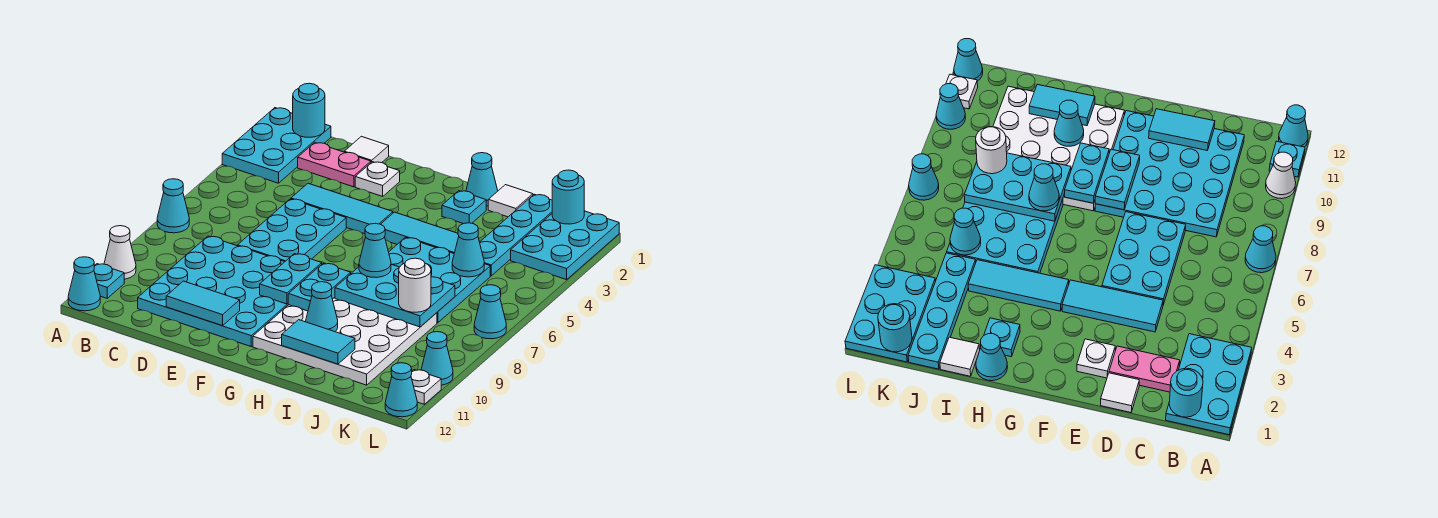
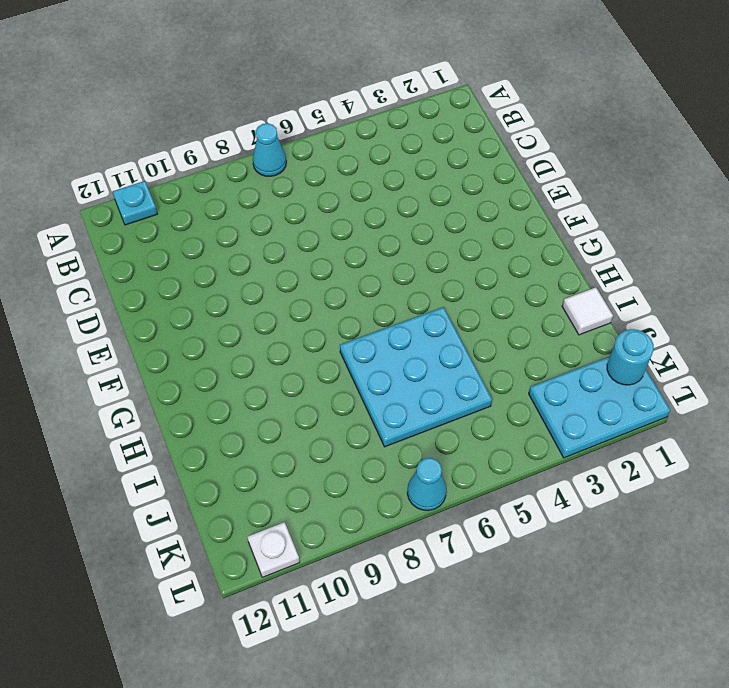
none -> cyan plate A1:B3 level 1
none -> white cone A10 level 1
none -> cyan cone A12 level 1
none -> pink plate C2:D2 level 1

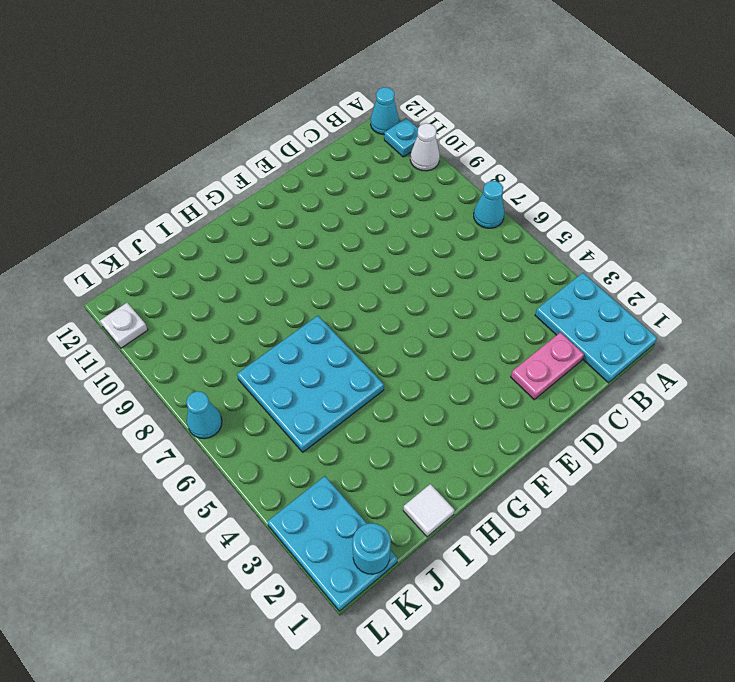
none -> cyan plate C8:F11 level 1
none -> white tile D1 level 1
none -> cyan tile D4:F4 level 1
none -> cyan plate D5:E7 level 1

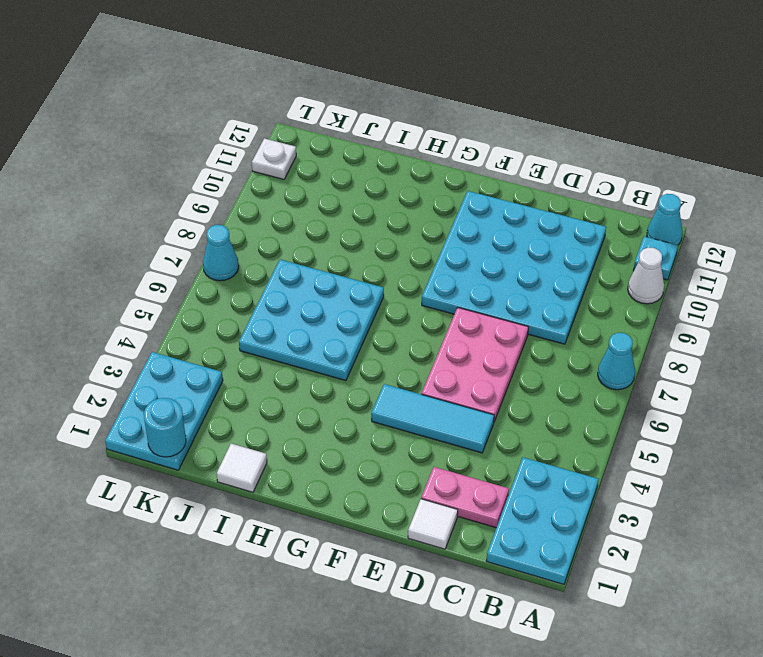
pink plate D5:E7 level 1 -> cyan plate D5:E7 level 1
none -> white plate E2 level 1
none -> cyan tile G4:I4 level 1
none -> white plate G8:J11 level 1
none -> cyan cone H1 level 1

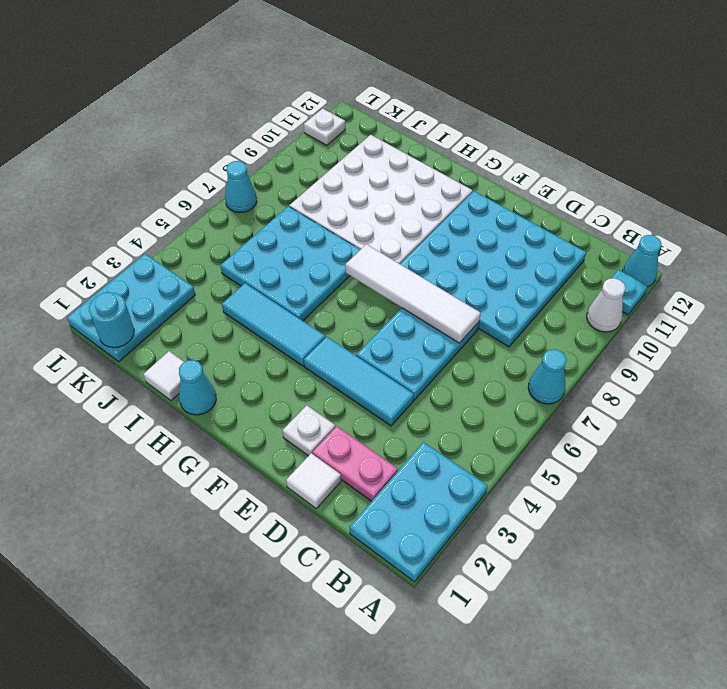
white tile D7:G7 level 2 -> none
none -> cyan plate H2 level 1
none -> cyan plate J1:J4 level 1
none -> cyan cone L10 level 1
none -> cyan cone L12 level 1

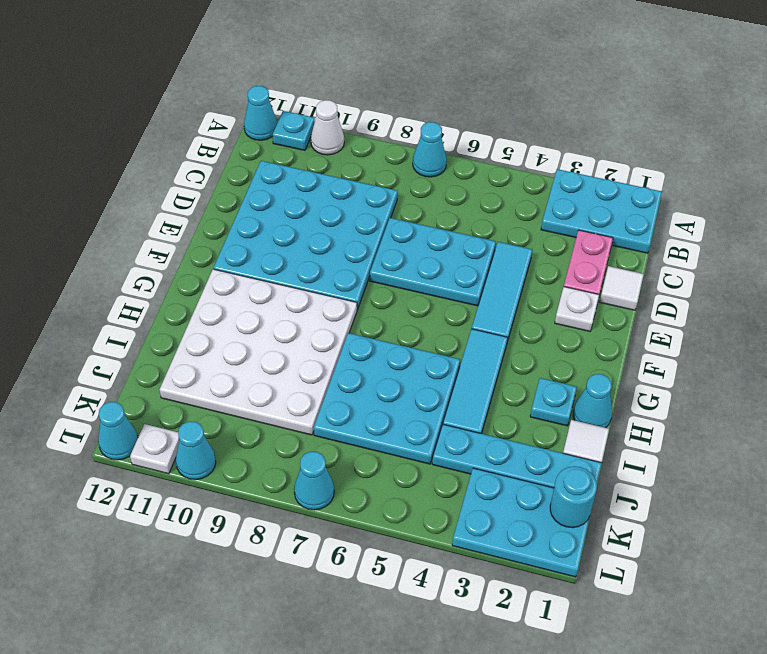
none -> cyan round brick B1 level 2
none -> cyan tile D11:E11 level 2
none -> cyan plate F8:F9 level 2
none -> cyan plate G8:G9 level 2

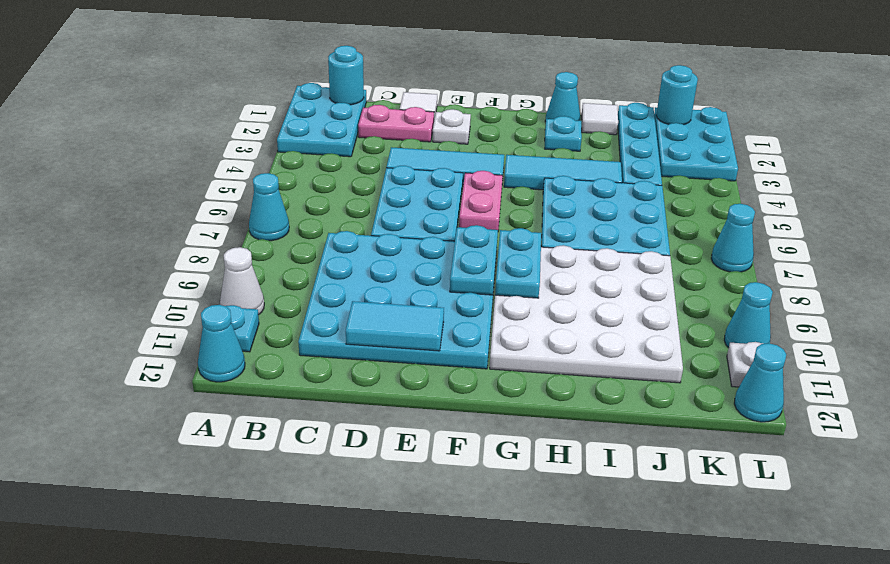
pink plate F5:F6 level 1 -> none
none -> cyan plate H7:J8 level 2
none -> cyan cone H10 level 2
none -> cyan tile H11:I11 level 2
none -> cyan cone J5 level 2

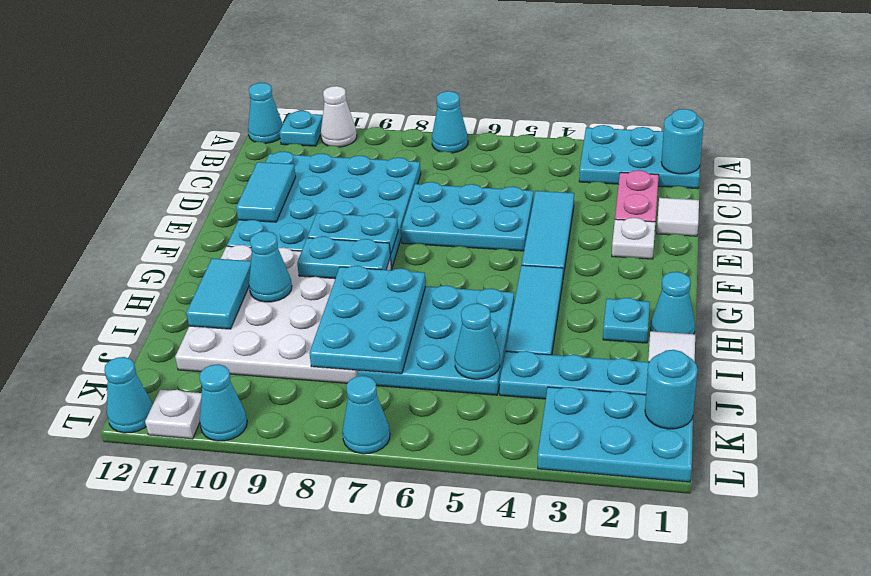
none -> cyan cone H7 level 3
none -> white round brick J8 level 3

